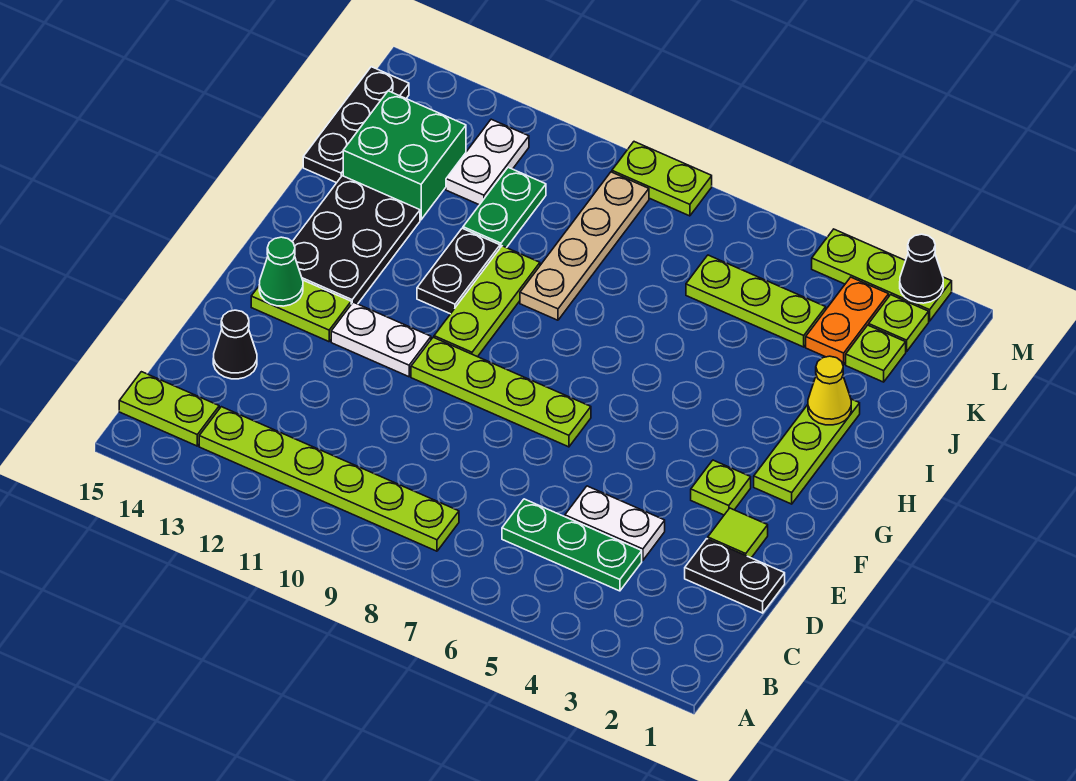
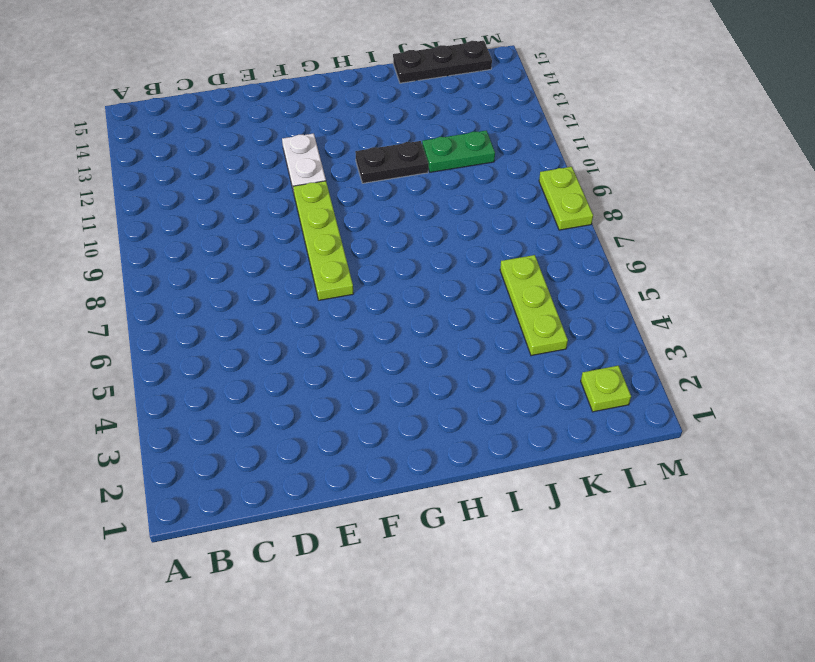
none -> lime plate B8:B13 level 1
none -> lime plate B14:B15 level 1
none -> green plate C4:C6 level 1

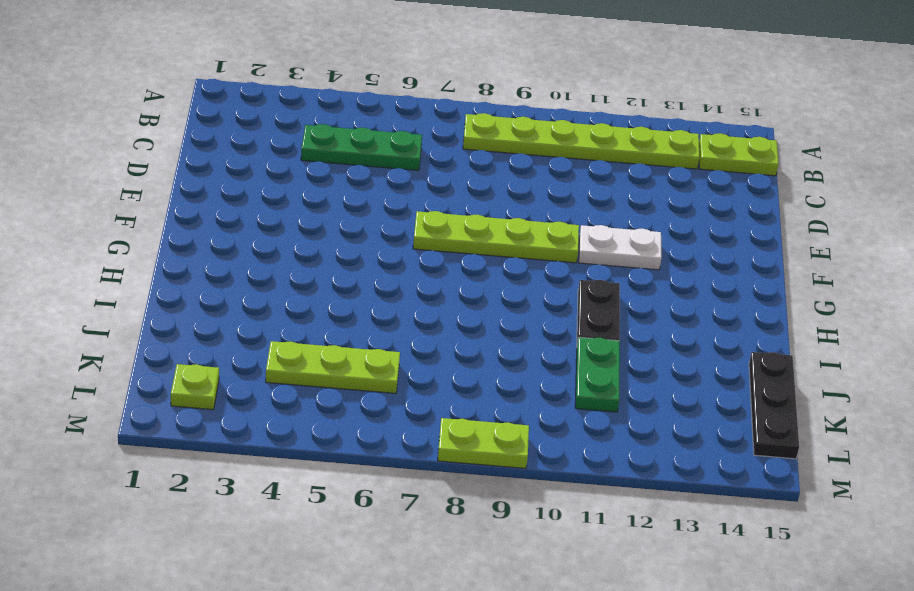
none -> black plate D1:D2 level 1
none -> white plate D4:D5 level 1
none -> black cone D14 level 1

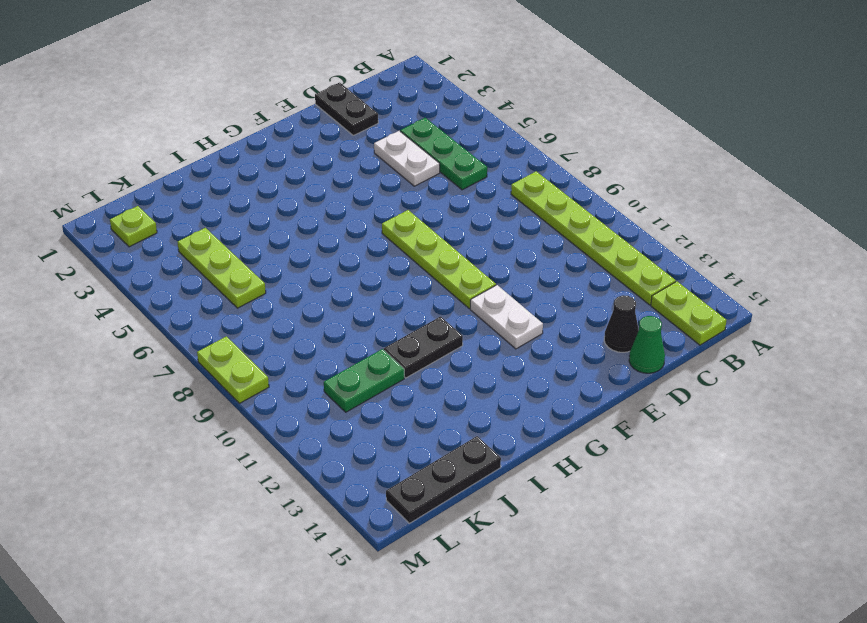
green cone D15 level 1 -> green cone F14 level 2
none -> lime tile E2 level 1
none -> lime plate F3 level 1
none -> lime plate F13:F14 level 1

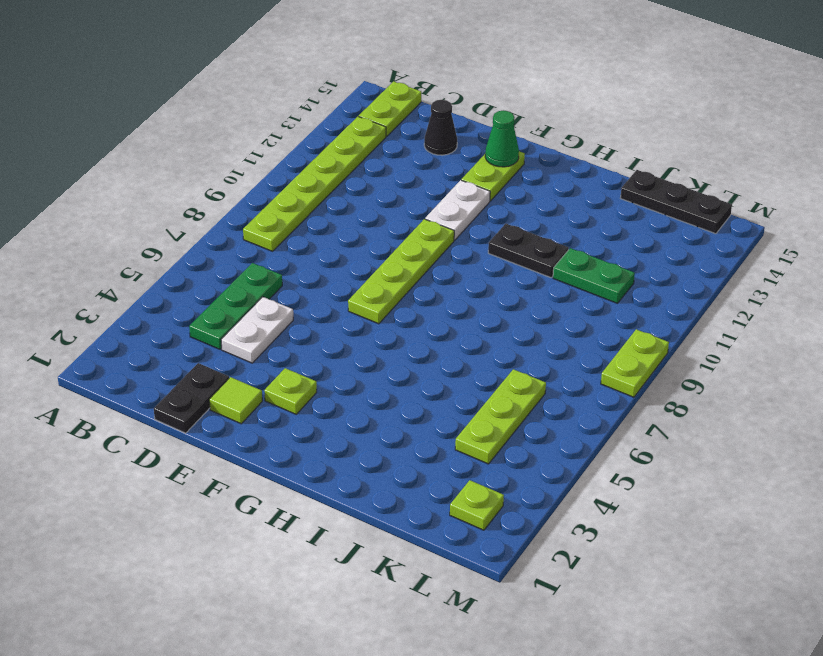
none -> lime plate G2:I2 level 1
none -> lime plate G10:I10 level 1
none -> black plate G13:I14 level 1

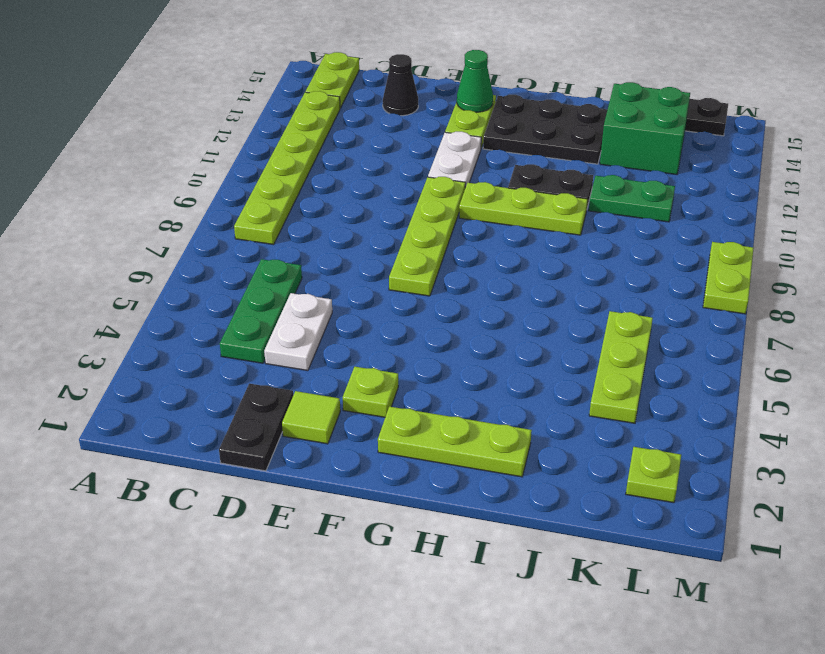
none -> tan plate I9:L9 level 1
none -> lime plate K2 level 1
none -> orange plate K3:L3 level 1

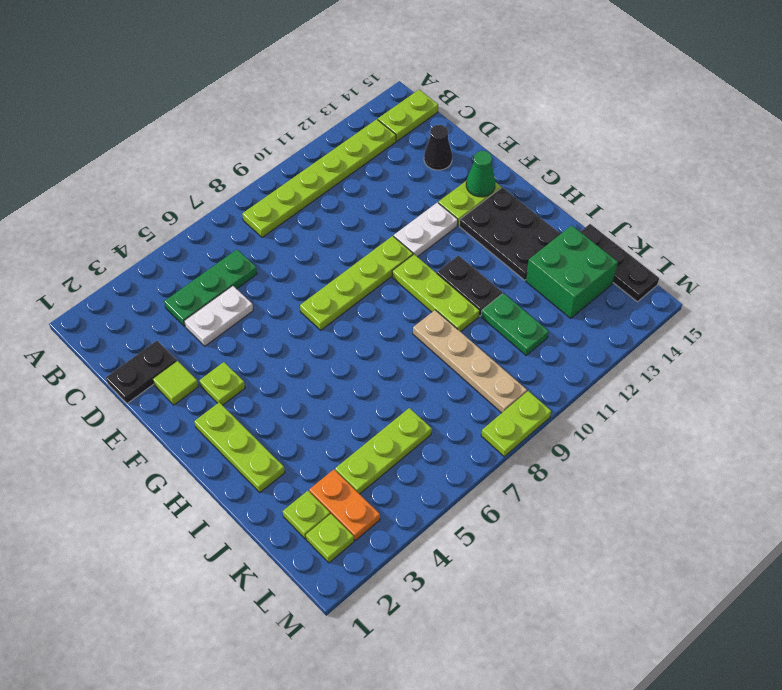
none -> white plate K12:L12 level 1
none -> lime plate M2:M4 level 1
none -> yellow cone I2 level 2

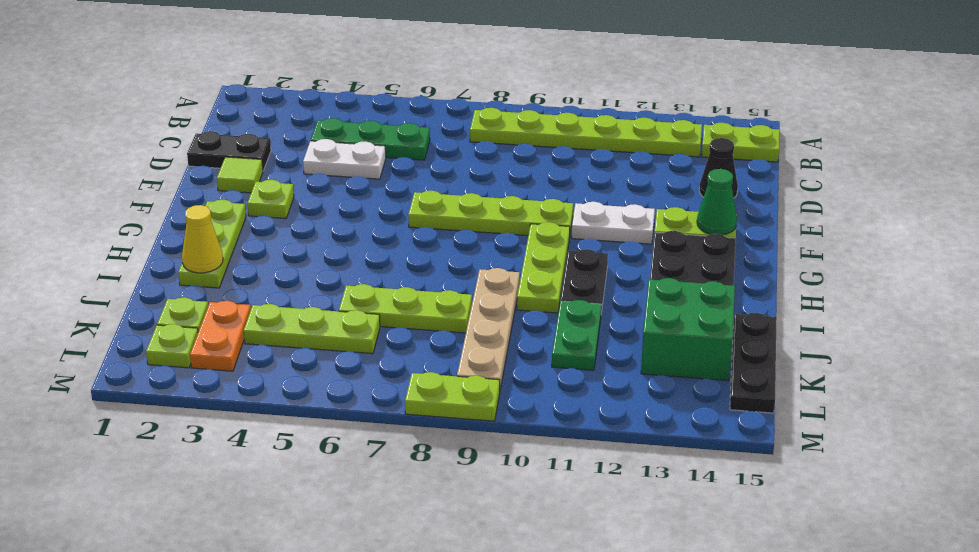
lime plate J6:J8 level 1 -> lime plate M2:M4 level 1
none -> white plate K12:L12 level 1
none -> black cone M2 level 2

